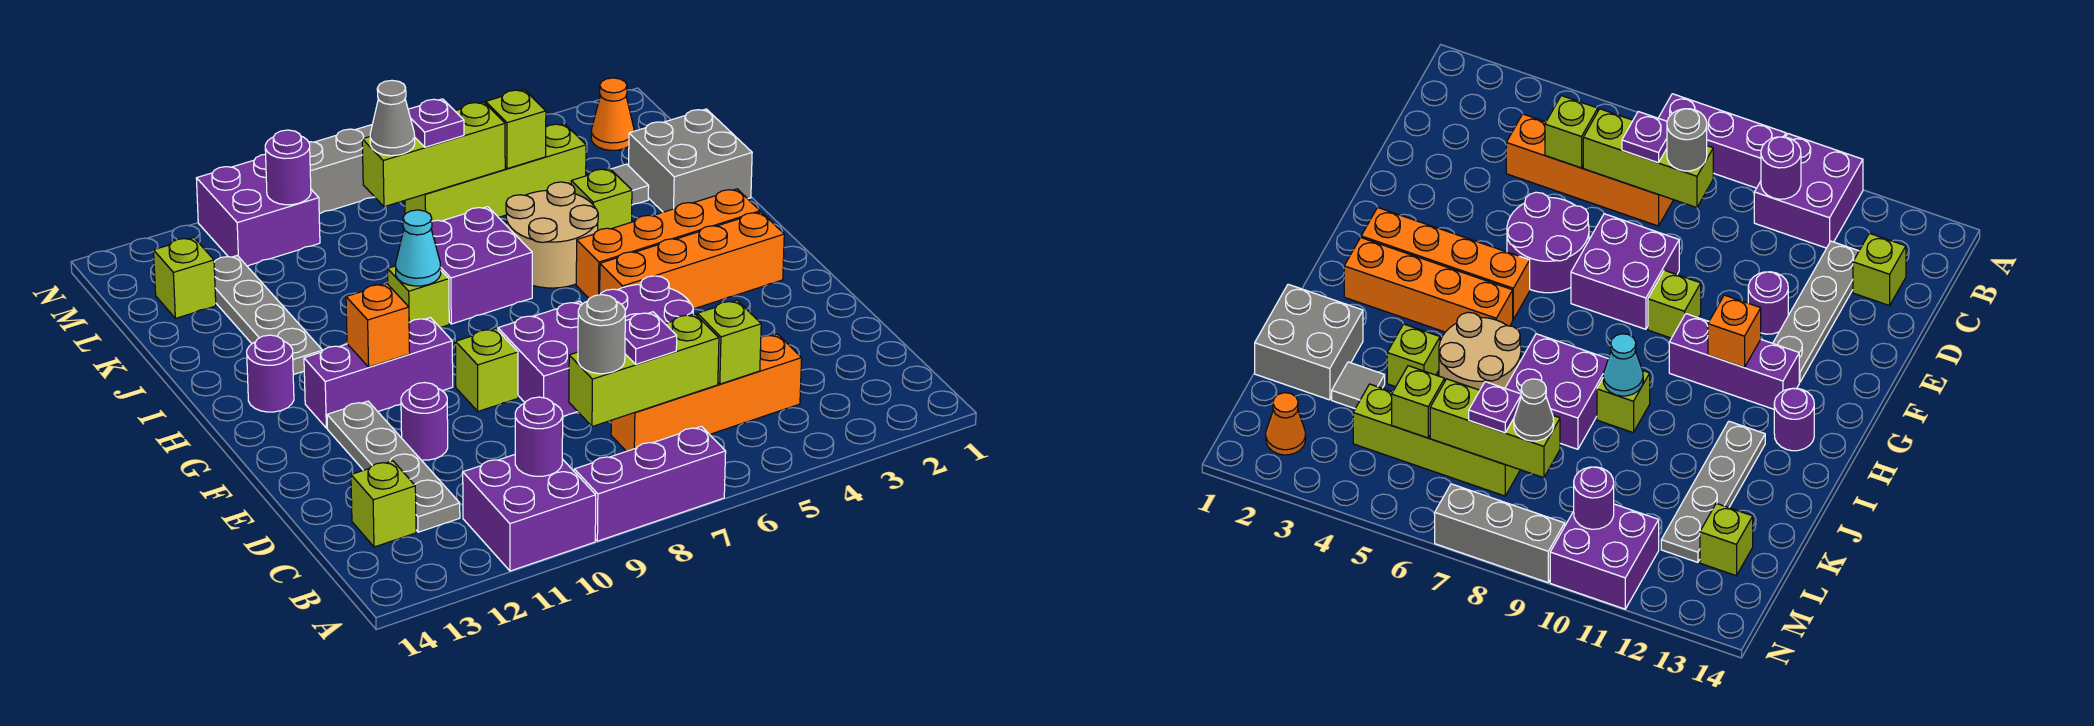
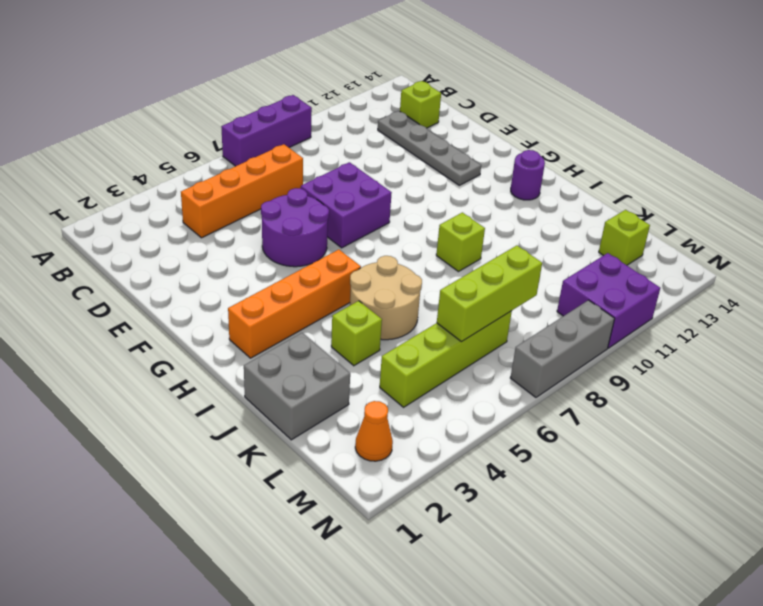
none -> purple brick A10:B11 level 1
none -> purple round brick E11 level 1
none -> lime brick F9 level 1
none -> orange brick G2:G5 level 1

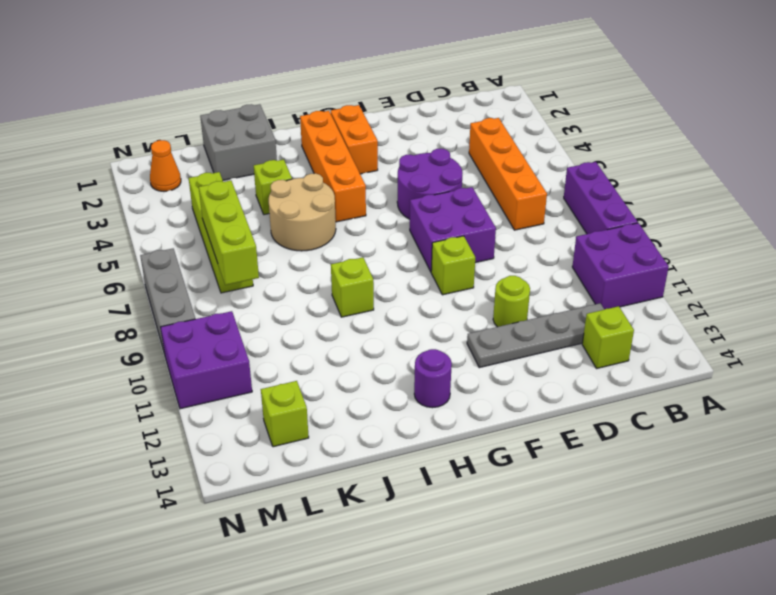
lime round brick E11 level 1 -> purple round brick E11 level 1
orange brick G2:G3 level 1 -> orange brick G2:G5 level 1
none -> purple brick G10:G12 level 1
none -> purple brick I7:J8 level 1
none -> grey plate I12:L12 level 1
none -> grey tile K3 level 1

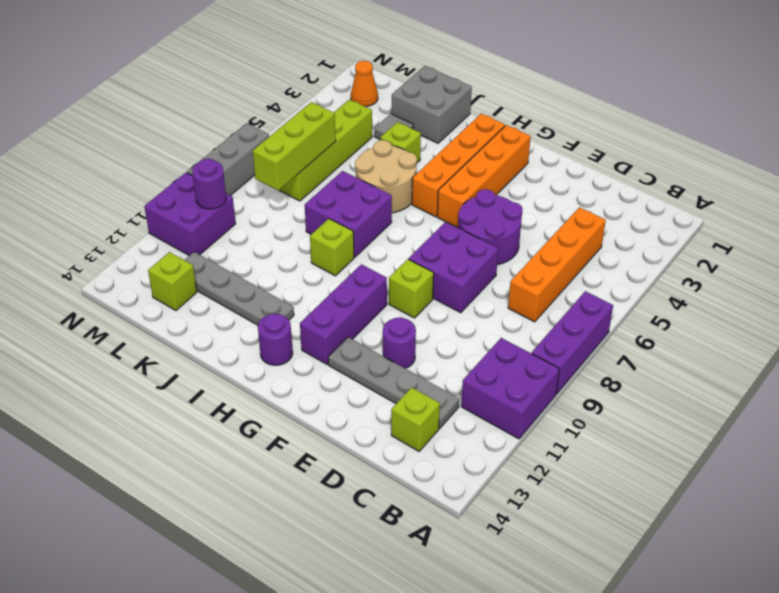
none -> purple round brick B10 level 2
none -> lime brick C5 level 2
none -> lime brick C6:C8 level 2
none -> orange brick G11 level 2

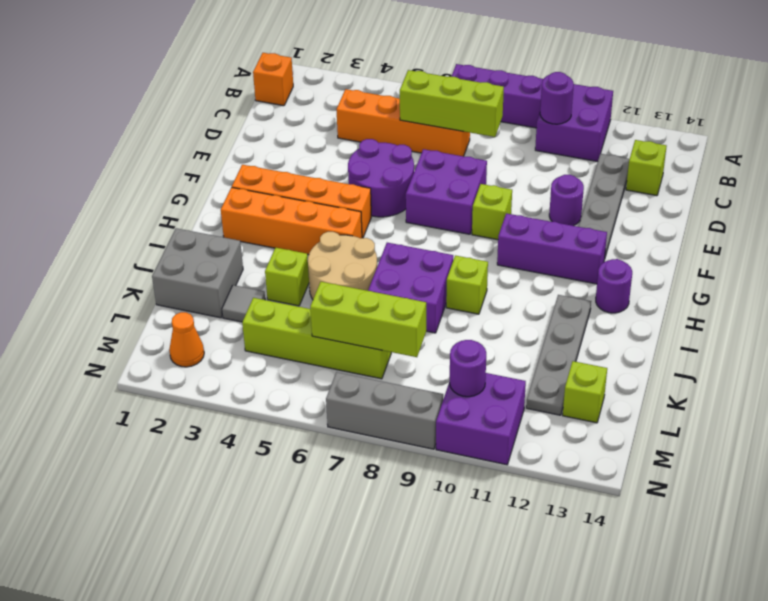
orange brick B1 level 1 -> orange brick G11 level 2
none -> lime brick C5 level 2
none -> cyan cone I9 level 2
none -> lime brick L5 level 2
none -> purple plate C7 level 3

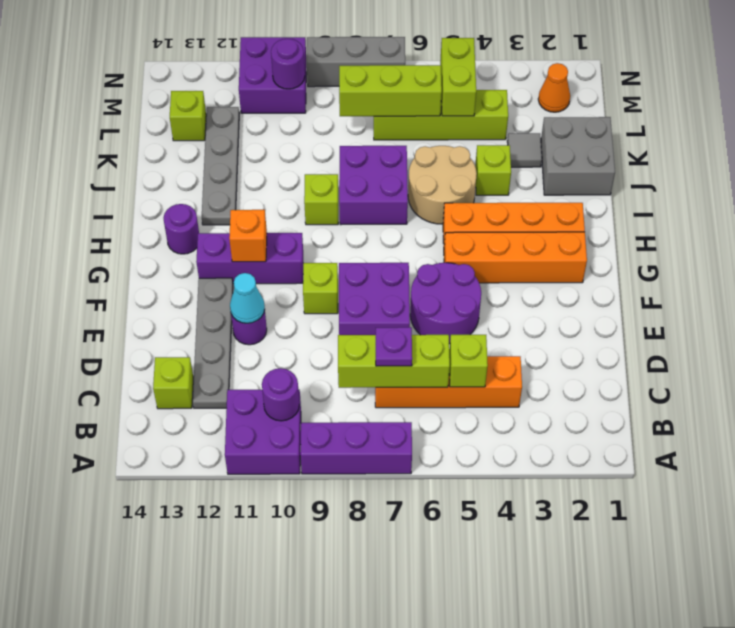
cyan cone E11 level 2 -> cyan cone I9 level 2
lime brick L5:M5 level 2 -> lime brick L5 level 2
none -> grey round brick C8 level 3
none -> purple plate L7 level 3
none -> grey cone L8 level 3

